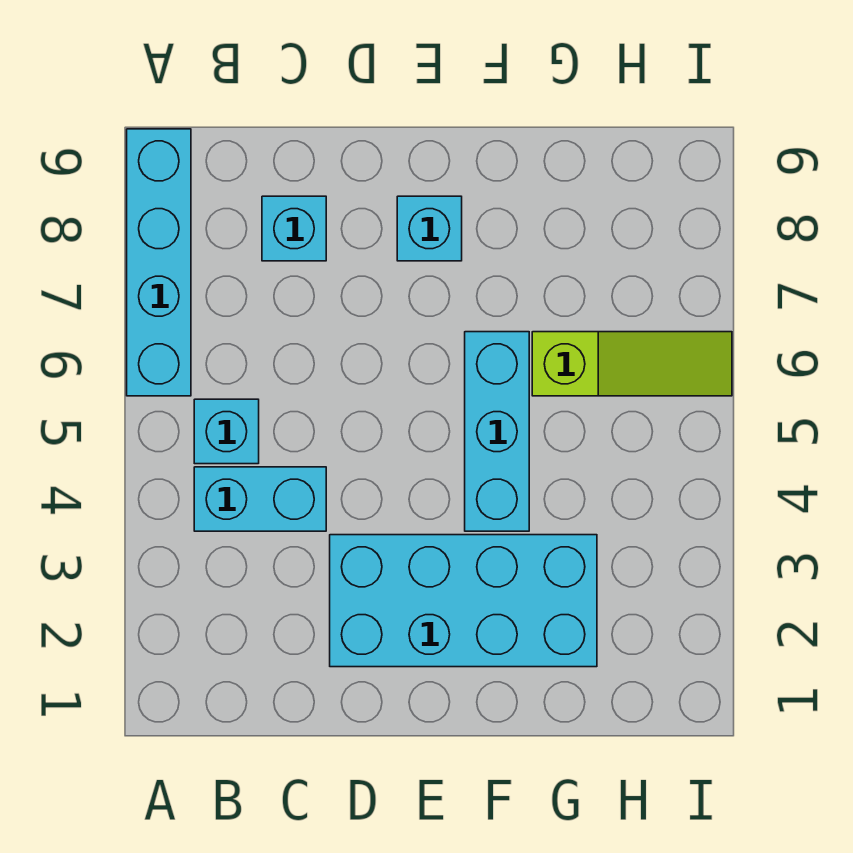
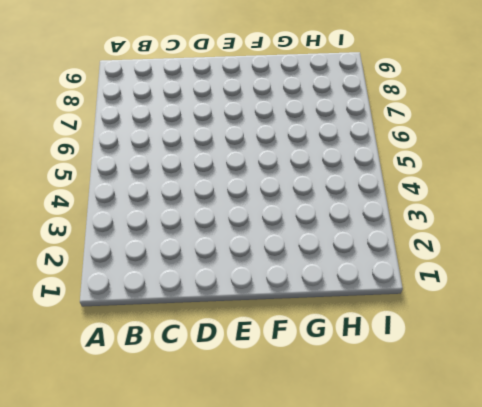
none -> cyan brick A6:A9 level 1
none -> cyan brick B4:C4 level 1

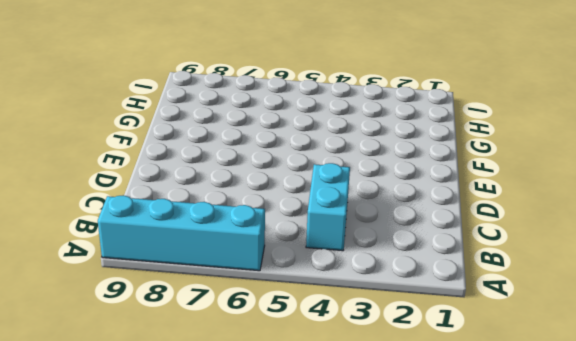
none -> cyan brick B5 level 1
none -> cyan brick C8 level 1

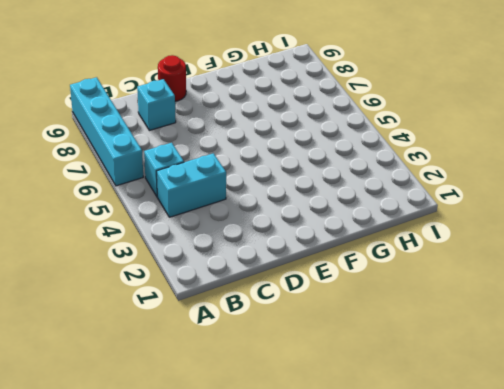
red round brick D9 level 1 -> none
none -> cyan brick D2:G3 level 1
none -> cyan brick E8 level 1

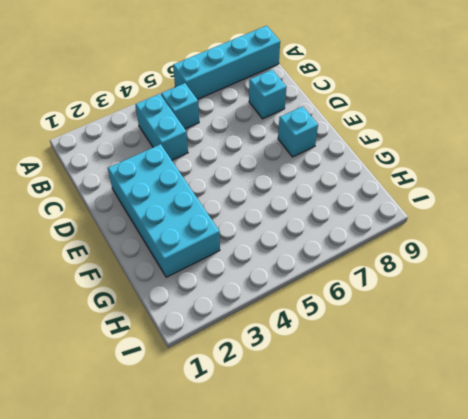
none -> cyan brick F4:F6 level 1
none -> lime slope G6:I6 level 1 top G

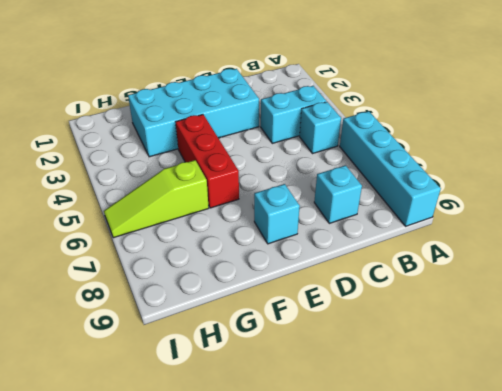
red brick F4:F6 level 1 -> cyan brick F4:F6 level 1

